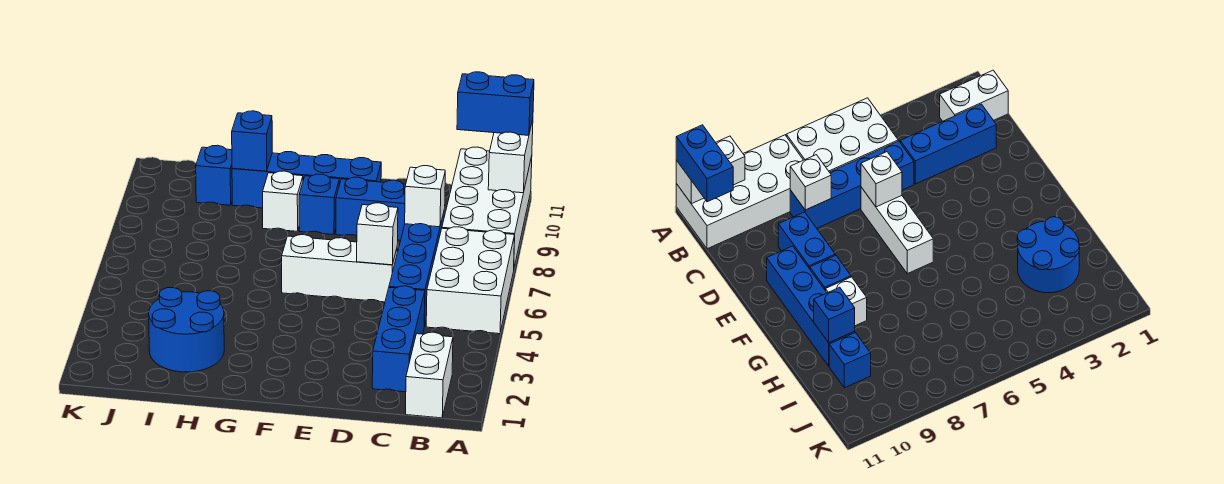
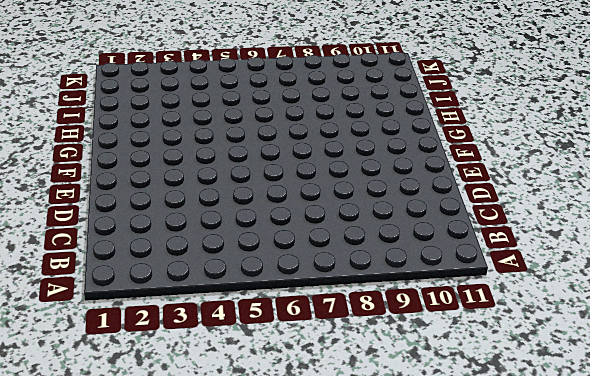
none -> white brick A5:B7 level 1
none -> white brick A8:B11 level 1
none -> white brick B1:B2 level 1

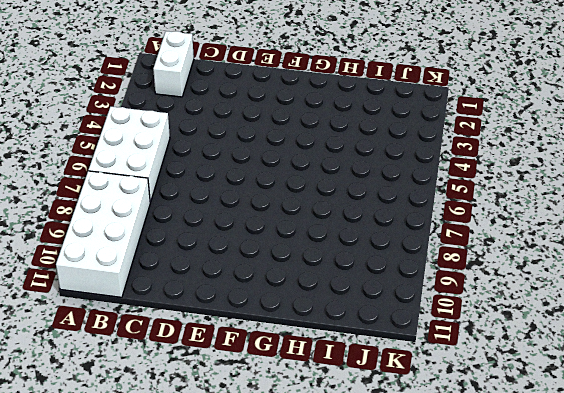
none -> blue brick C2:C4 level 1
none -> blue brick C5:C8 level 1
none -> white brick D6:F6 level 1

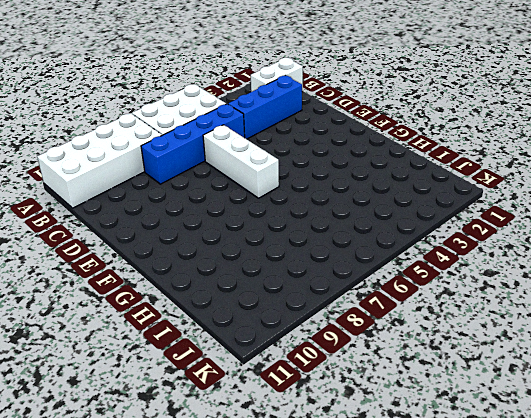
none -> blue brick D9:E9 level 1
none -> blue brick E10:H10 level 1
none -> blue brick F9 level 1

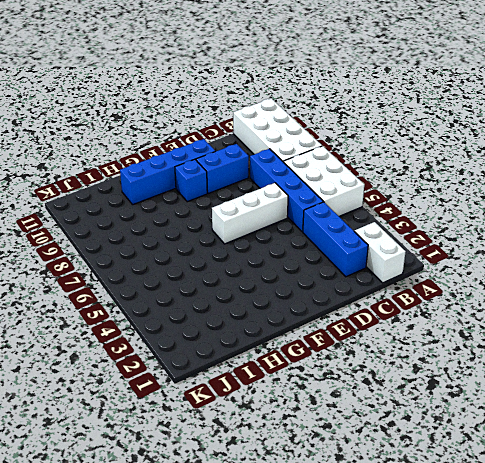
none -> white brick G9 level 1
none -> blue round brick H2:I3 level 1
none -> blue brick I10 level 1

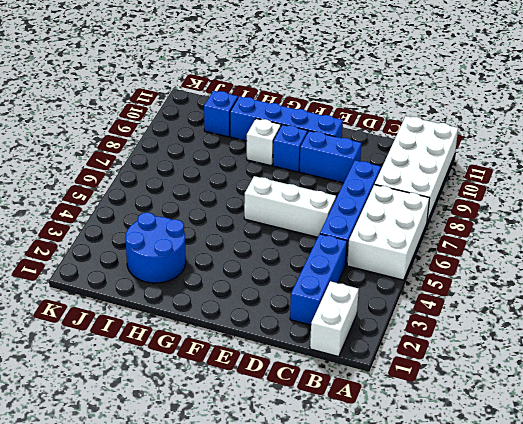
none -> white brick A10:A11 level 2
none -> white brick C8 level 2
none -> white brick D6 level 2

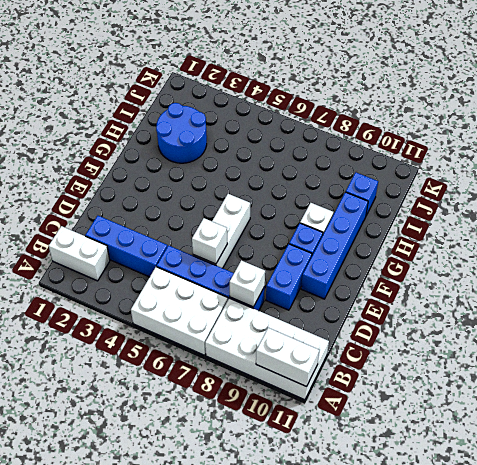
none -> blue brick H10 level 2
none -> blue brick A11:B11 level 3

